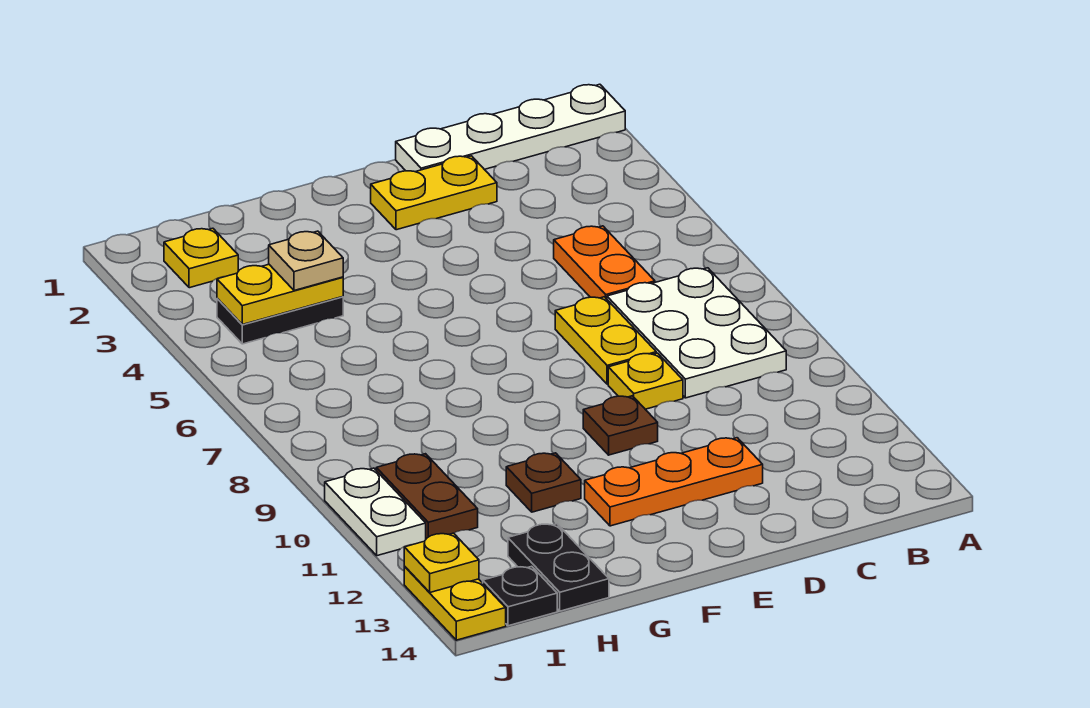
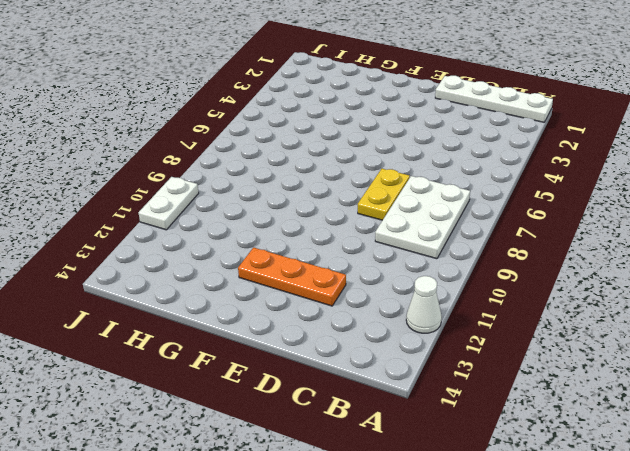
white cone A12 level 1 -> none
none -> orange plate C5:C6 level 1
none -> yellow plate D2:E2 level 1
none -> yellow plate D9 level 1

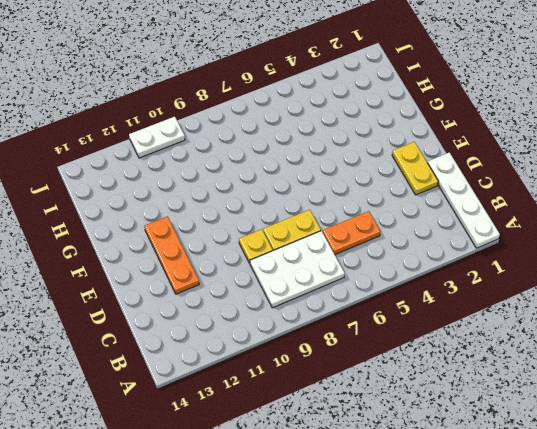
none -> brown plate E10 level 1
none -> brown plate G11 level 1
none -> black plate H4:I4 level 1

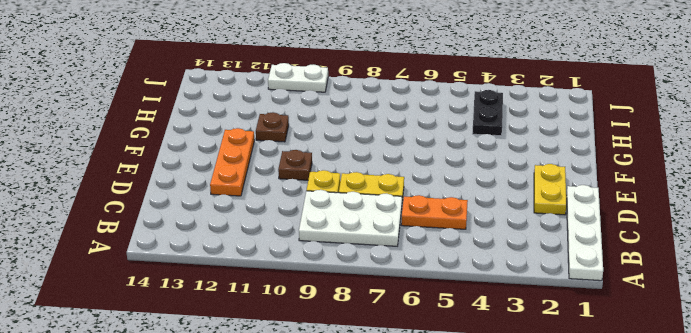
none -> black plate H13:H14 level 1
none -> yellow plate I2 level 1
none -> brown plate I10:I11 level 1

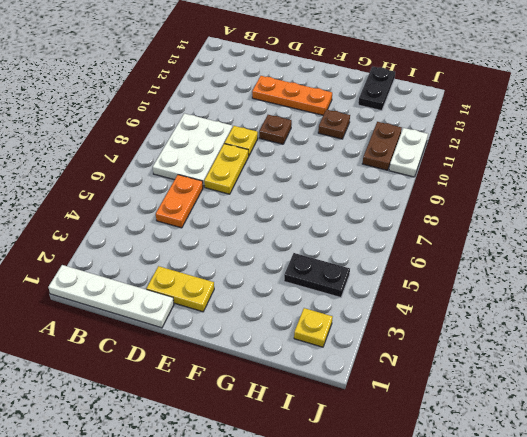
none -> black plate I14 level 1
none -> yellow plate J13:J14 level 1
none -> yellow plate H4:I4 level 2

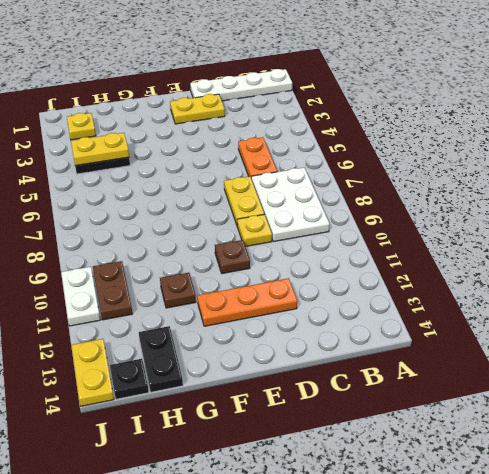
none -> yellow plate J13 level 2
none -> tan plate H4 level 3

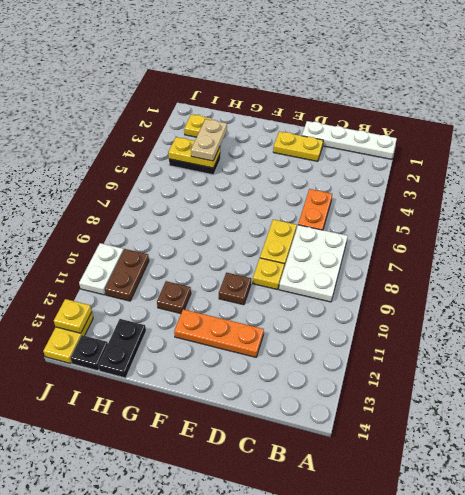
tan plate H3:H4 level 3 -> tan plate H4 level 3

